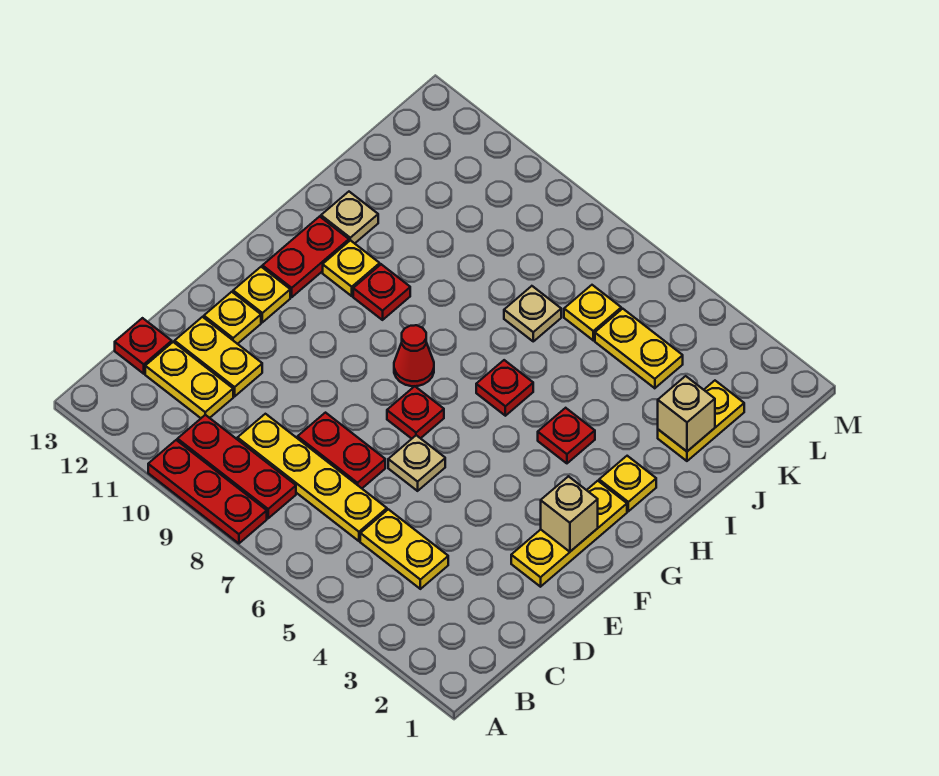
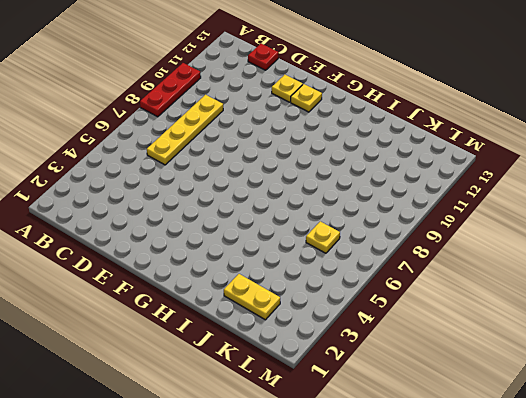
none -> red plate B8:B10 level 1
none -> yellow plate C4:C5 level 1
none -> yellow plate C11:C12 level 1

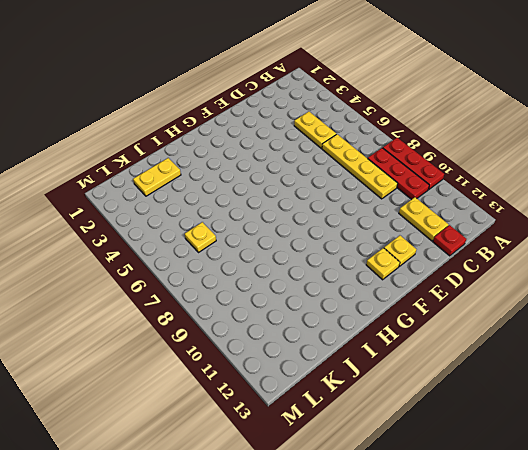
none -> red plate D7:D8 level 1
none -> yellow plate D11:D12 level 1
none -> yellow plate E2:G2 level 1

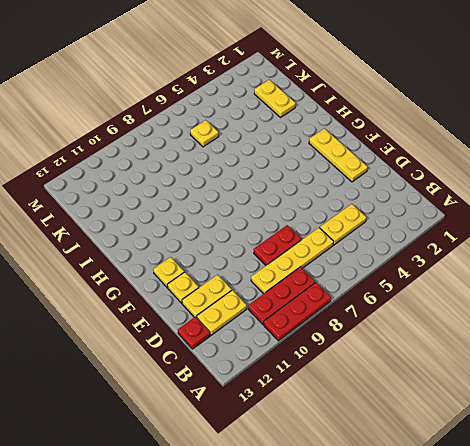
none -> tan plate E6 level 1
none -> red plate F7 level 1
none -> red cone G8 level 1

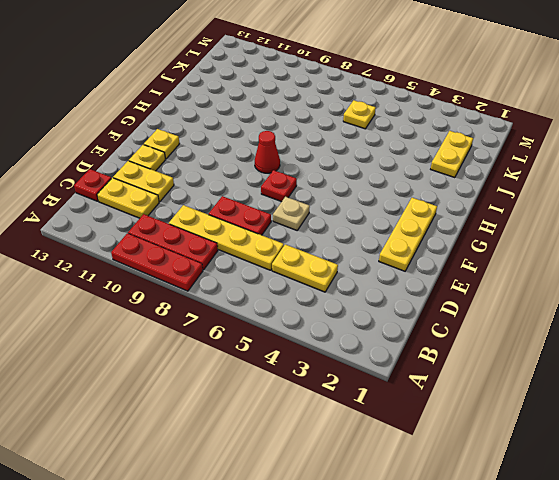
none -> red plate G12:H12 level 1
none -> yellow plate H2 level 1
none -> red plate H4 level 1

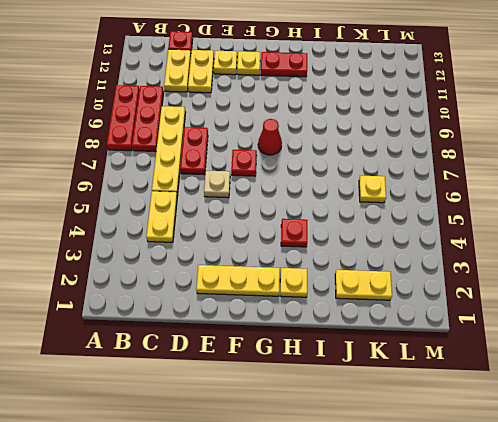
none -> red plate H6 level 1
none -> red plate H10 level 1
none -> yellow plate H11 level 1

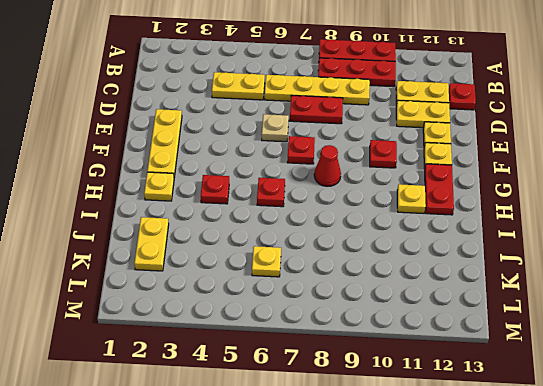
red plate F10 level 1 -> red plate H10 level 1
none -> tan plate I12 level 1
none -> tan plate J7 level 1
none -> yellow plate K4:K5 level 1

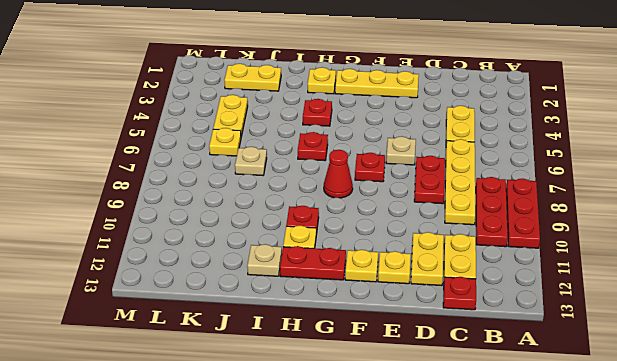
none -> tan brick F2 level 2
none -> tan brick J2 level 2

